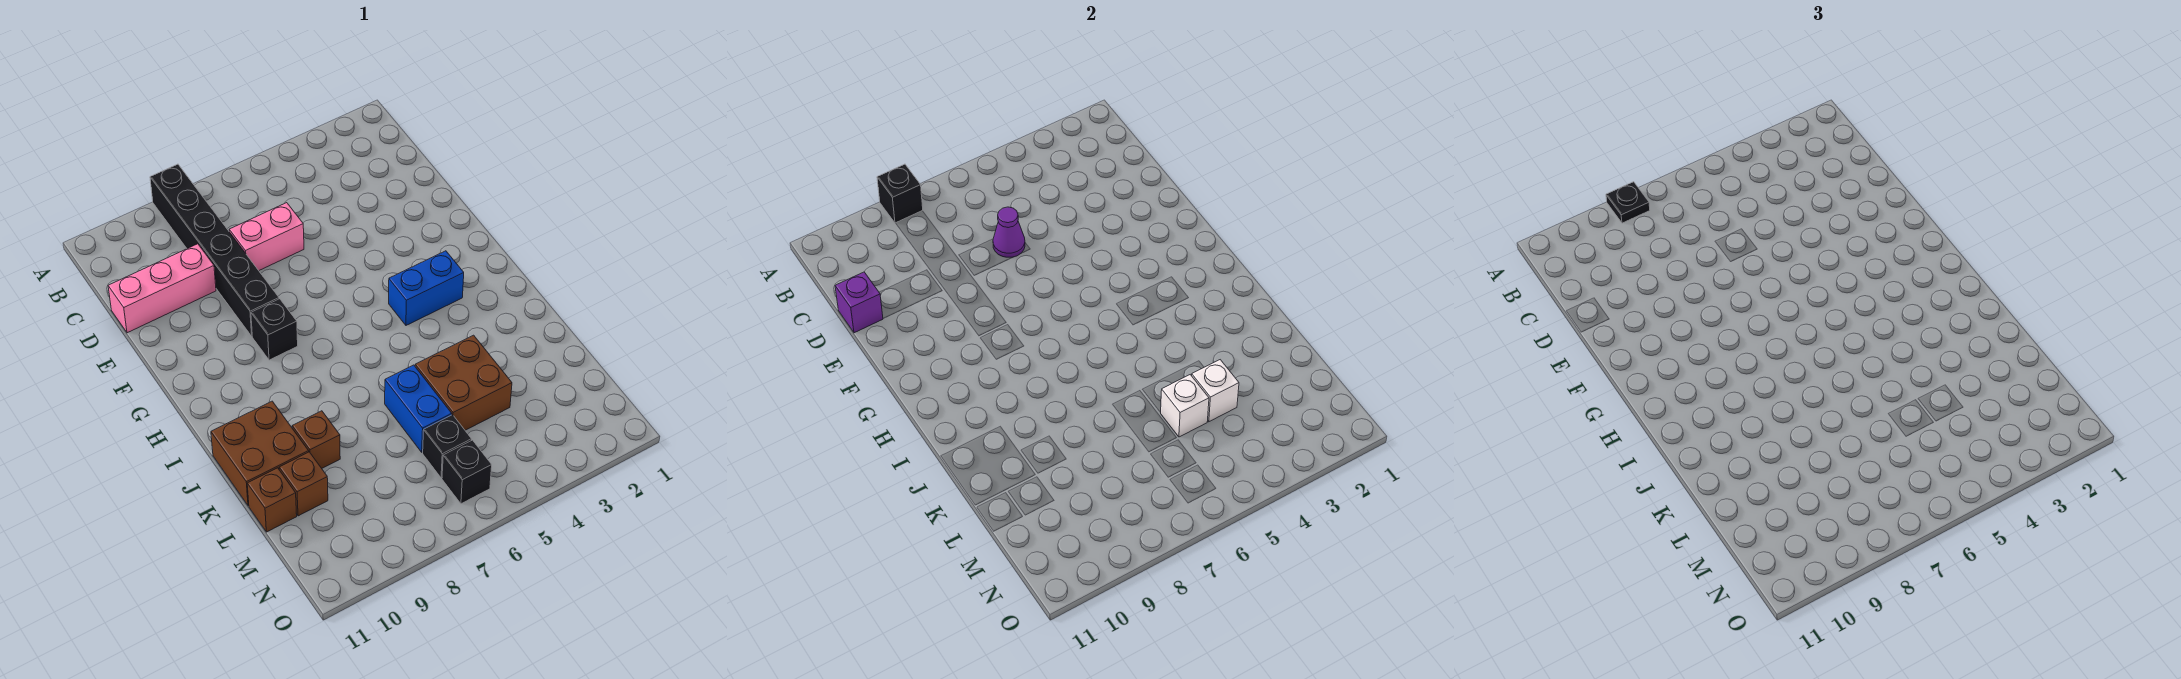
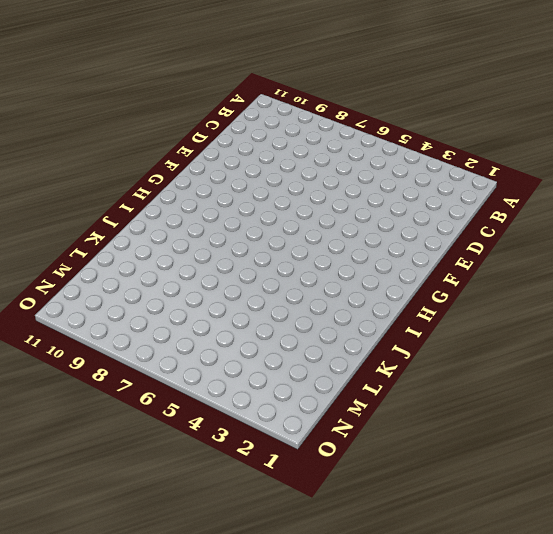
none -> black brick A8:F8 level 1
none -> pink brick D6:D7 level 1
none -> pink brick D9:D11 level 1

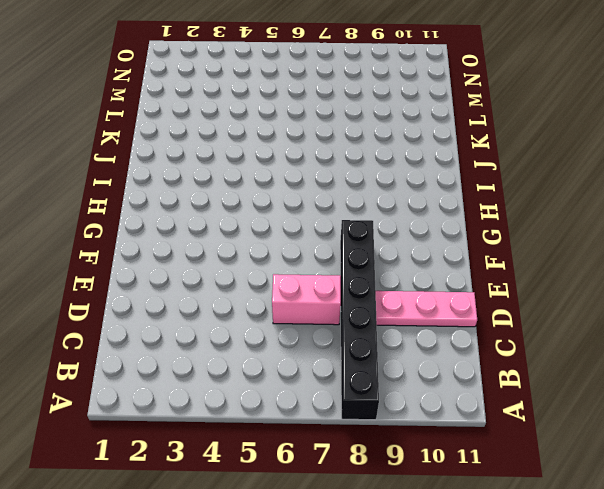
pink plate D9:D11 level 1 -> pink brick D9:D11 level 1
none -> black brick G8 level 1
none -> blue brick H3:H4 level 1
none -> brown brick J10:K11 level 1

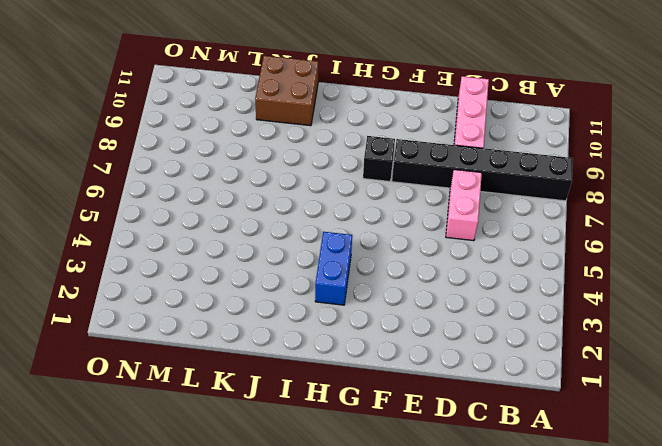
none -> brown brick K4:L5 level 1
none -> blue brick K6:L6 level 1
none -> brown brick K9 level 1

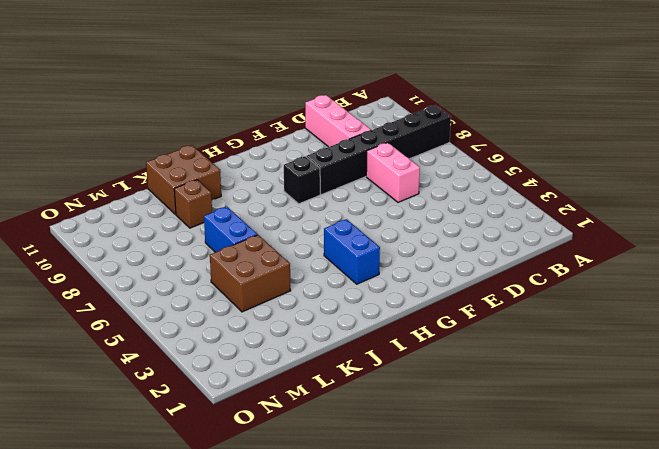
blue brick K6:K7 level 1 -> blue brick K6:L6 level 1
none -> brown brick L10 level 1
none -> brown brick L11 level 1
none -> black brick M6 level 1

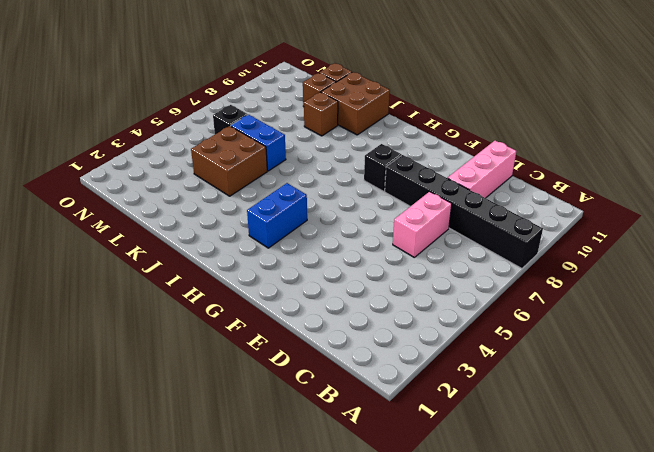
none -> black brick N6 level 1
none -> black brick A8 level 2
none -> purple cone D6 level 2

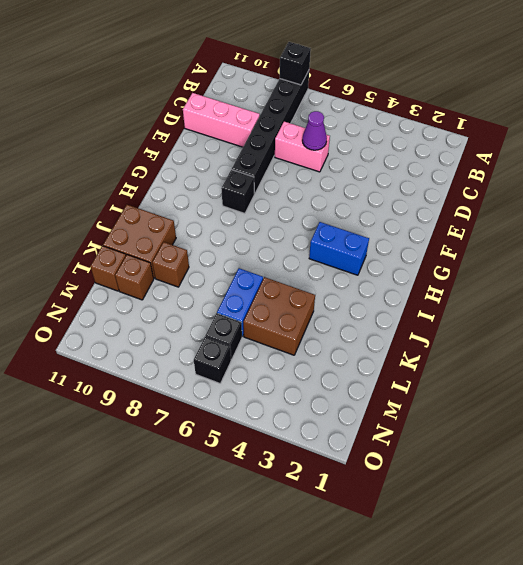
none -> purple brick D11 level 2
none -> white brick L4 level 2
none -> white brick L5 level 2

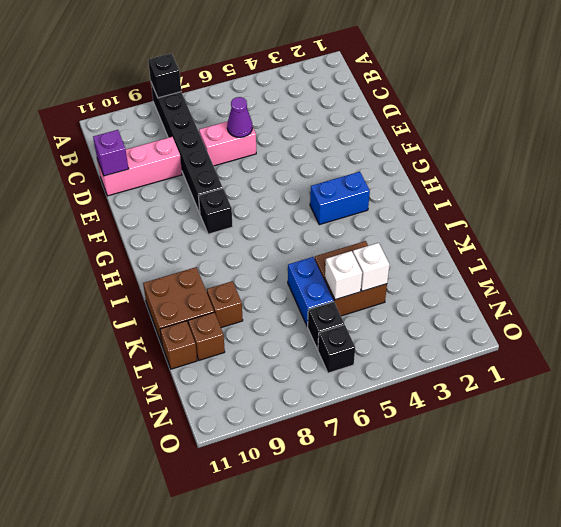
none -> black plate A8 level 3

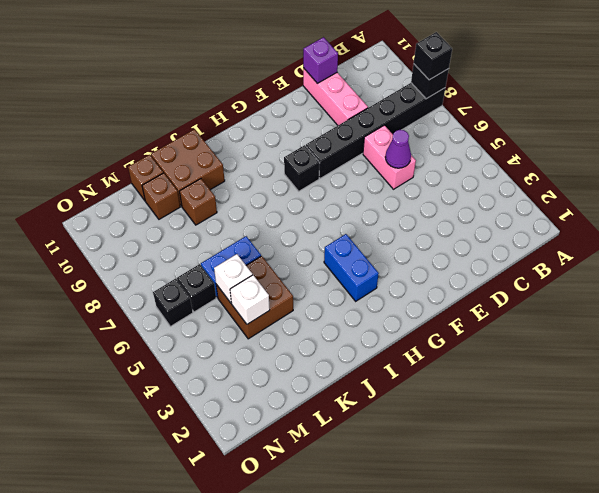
black brick A8 level 3 -> black plate A8 level 3

